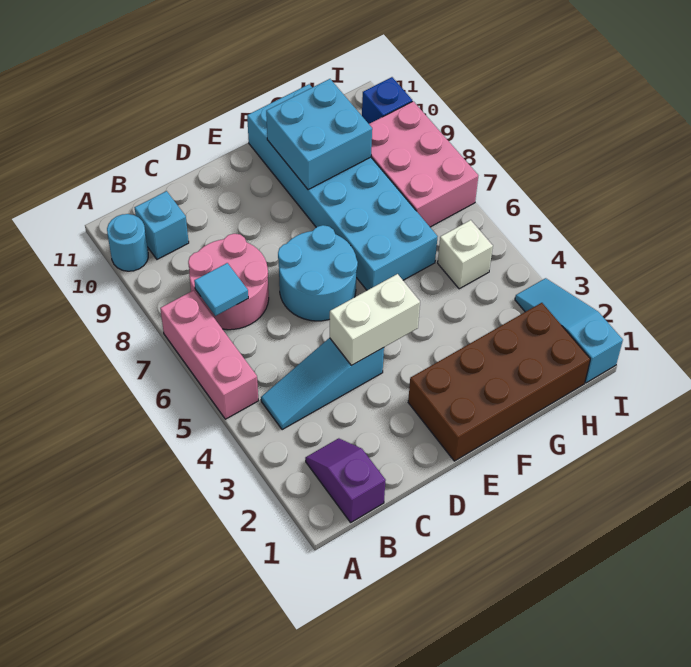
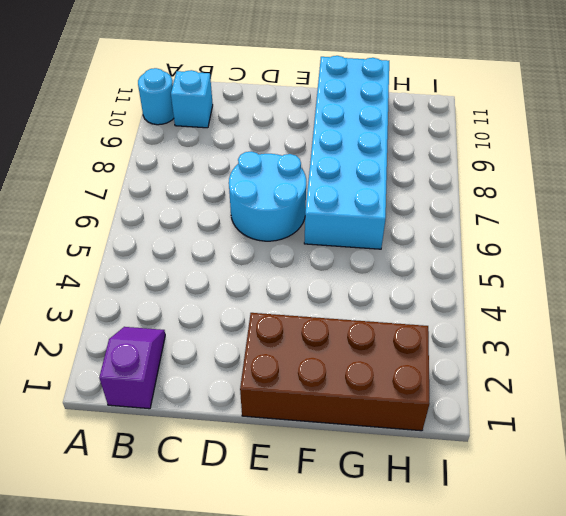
none -> pink brick A5:A7 level 1
none -> cyan slope B4:D4 level 1 top D
none -> pink round brick B7:C8 level 1

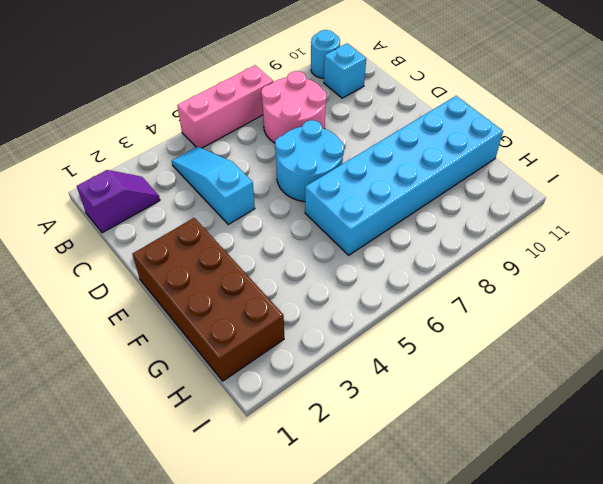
none -> white brick H5 level 1
none -> pink brick H7:I9 level 1
none -> cyan slope I1:I3 level 1 top 1

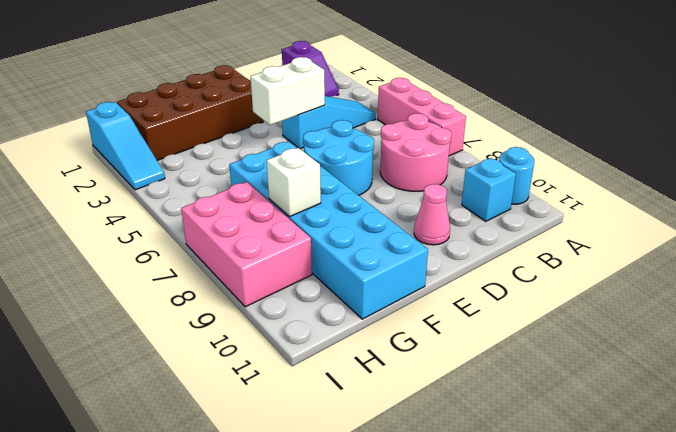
pink cone D10 level 1 -> none
white brick G8 level 2 -> white brick H5 level 1
none -> blue brick I10 level 1
none -> cyan tile B7 level 2
none -> cyan brick F9:G10 level 2

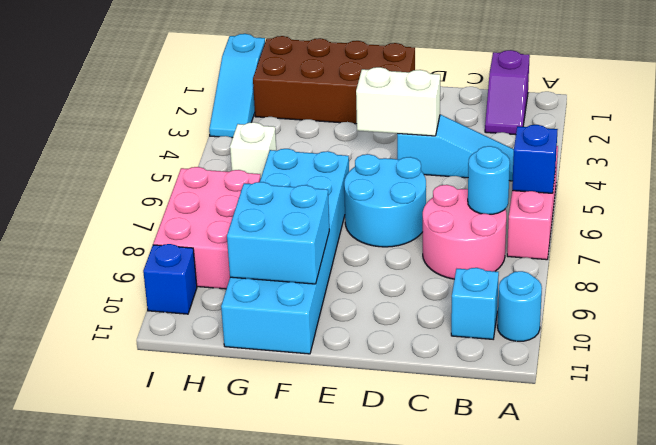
blue brick A6 level 2 -> none
cyan round brick B7 level 2 -> cyan tile B7 level 2

